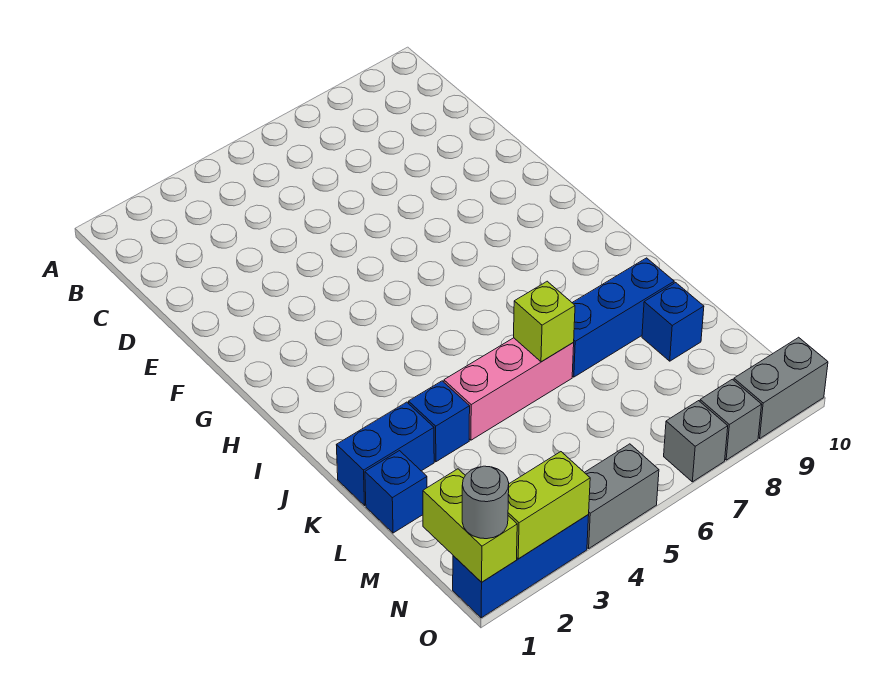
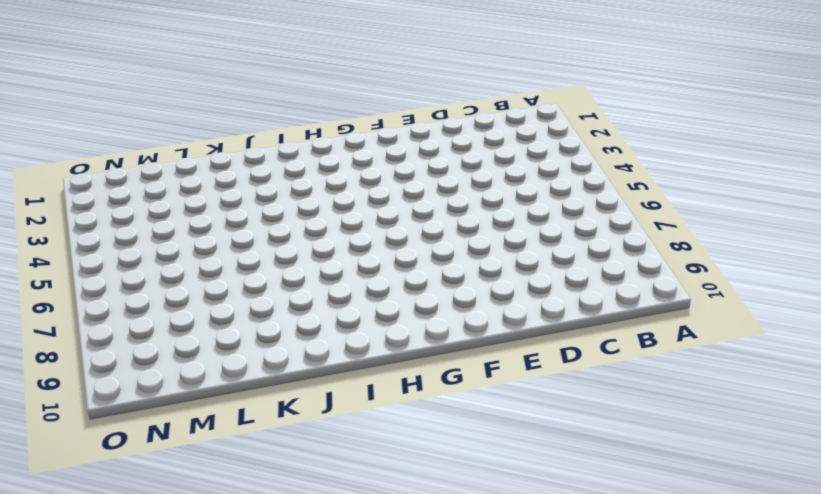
none -> blue brick K1:K2 level 1
none -> blue brick K3 level 1
none -> pink brick K4:K6 level 1

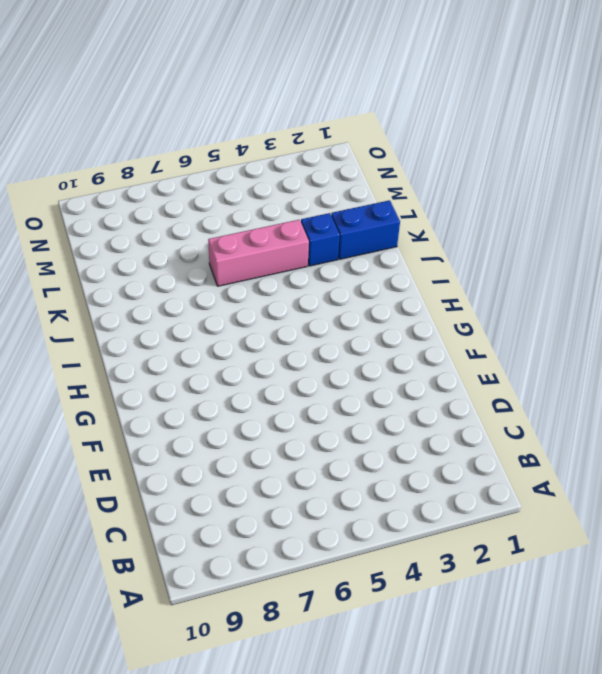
none -> blue brick K7:K9 level 1
none -> blue brick L1 level 1
none -> blue brick L9 level 1

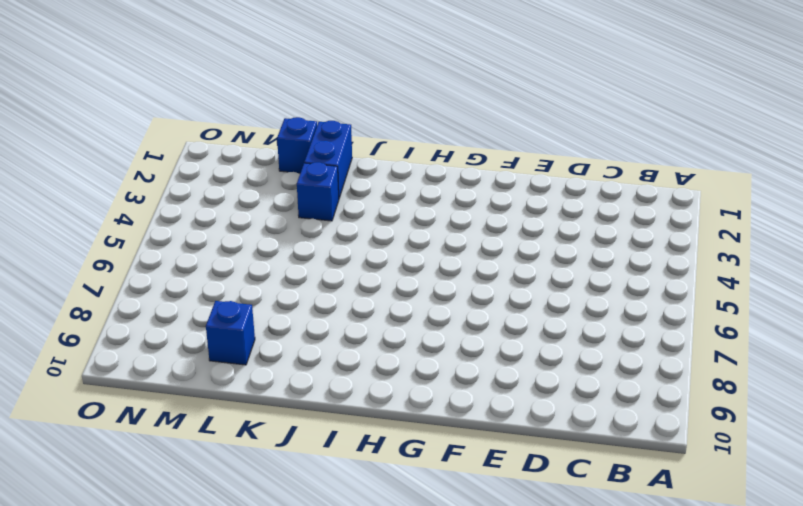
none -> pink brick K4:K6 level 1
none -> blue brick K7:K9 level 1
none -> blue brick O1:O3 level 1

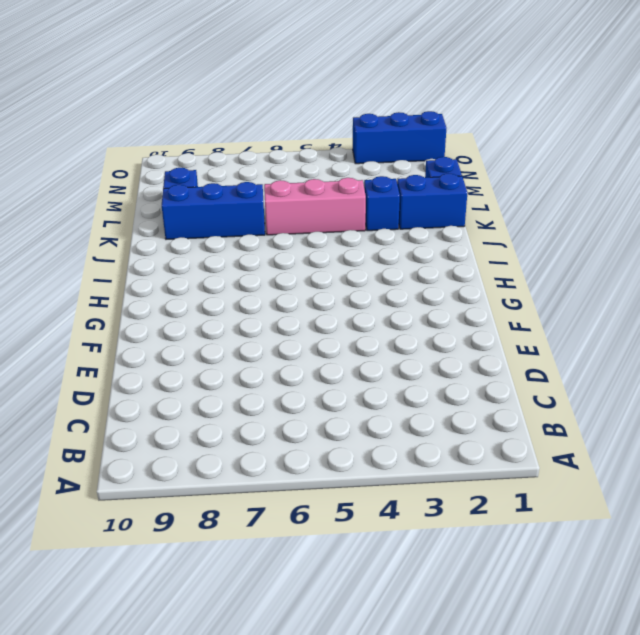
none -> grey brick O4:O5 level 1
none -> grey brick O7 level 1
none -> grey brick O8 level 1

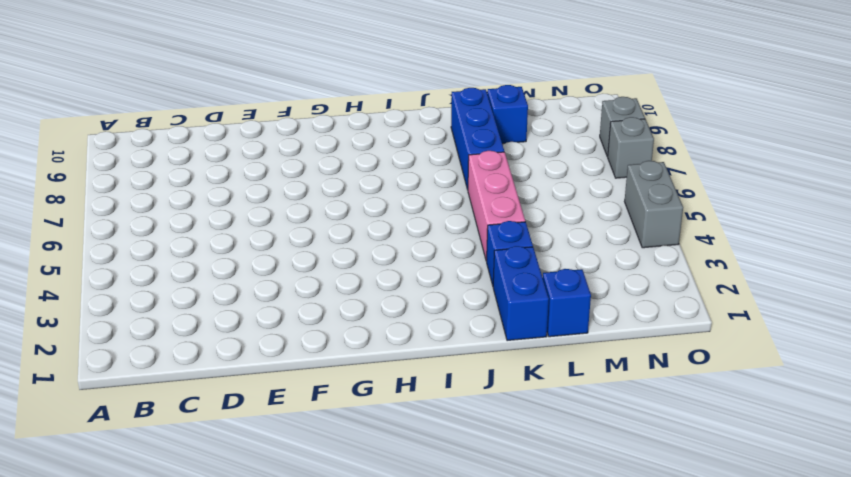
none -> blue brick O1:O3 level 1
none -> grey brick O9:O10 level 1
none -> lime brick K6 level 2

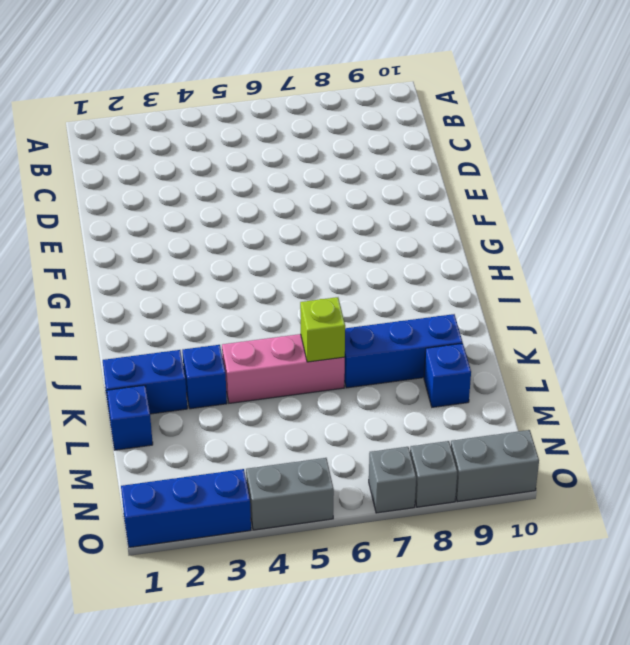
none -> lime brick N1:O1 level 2
none -> lime brick O2:O3 level 2
none -> grey round brick O1 level 3

